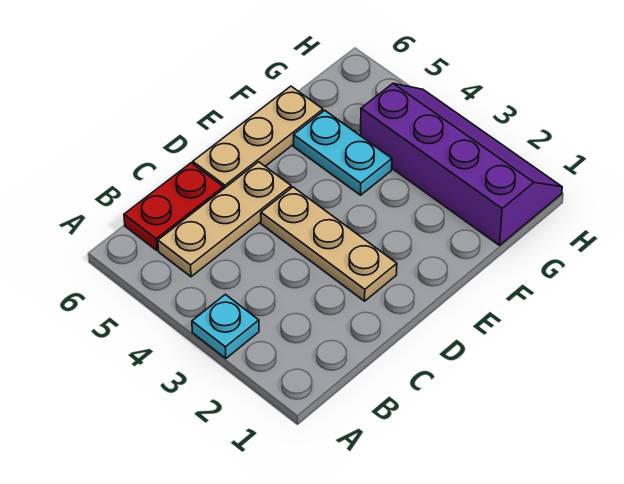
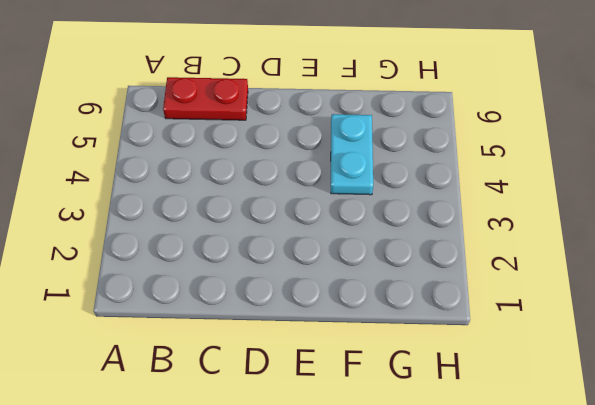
none -> cyan plate A3 level 1
none -> tan plate B5:D5 level 1

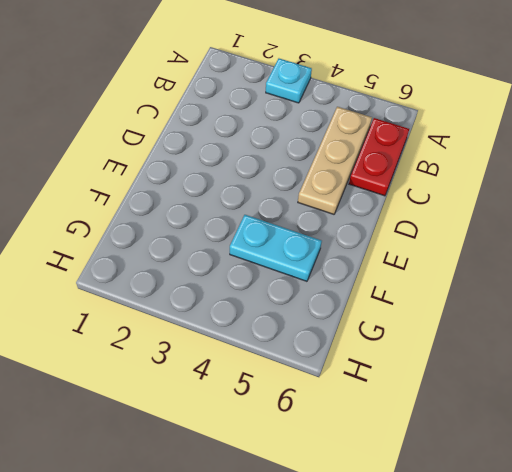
none -> tan plate D2:D4 level 1
none -> tan plate D6:F6 level 1

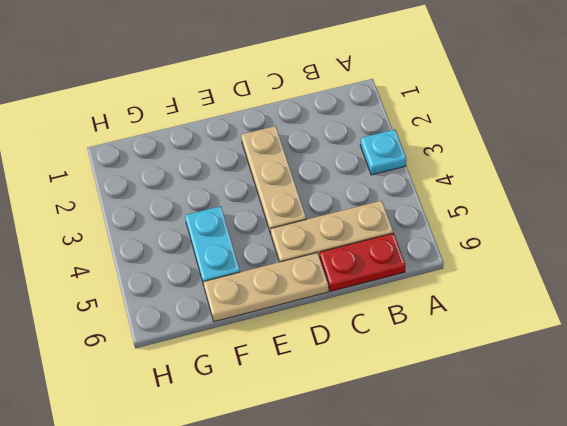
none -> purple slope G1:H4 level 1 top G

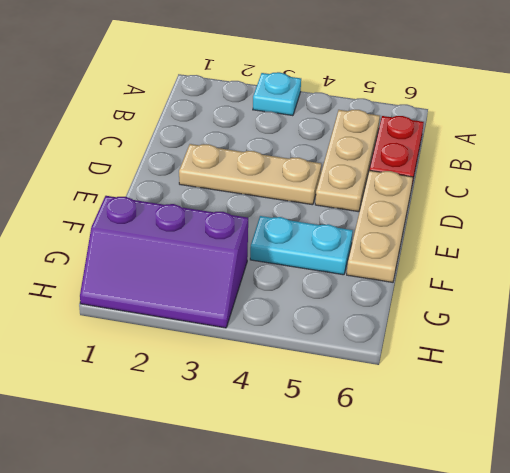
purple slope G1:H3 level 1 top G -> purple slope G1:H4 level 1 top G

